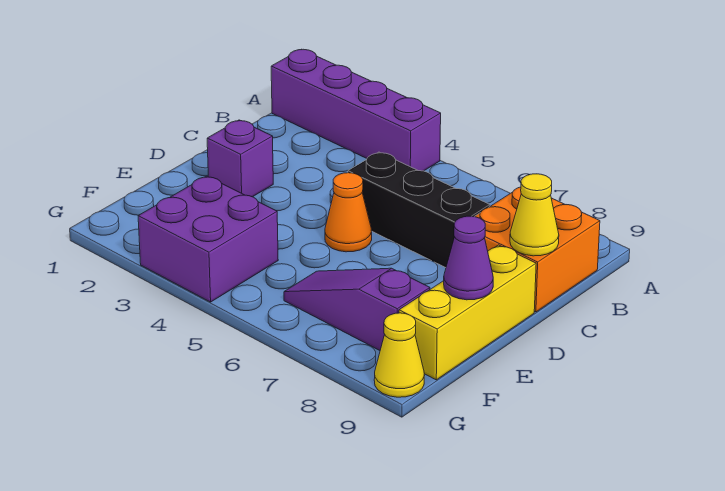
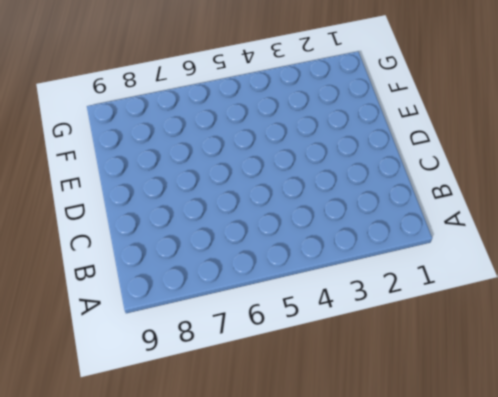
none -> purple brick A1:A4 level 1
none -> orange brick B8:C9 level 1

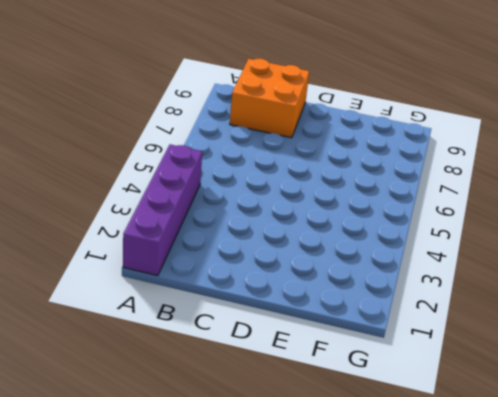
none -> black brick C5:C7 level 1
none -> purple brick D2 level 1

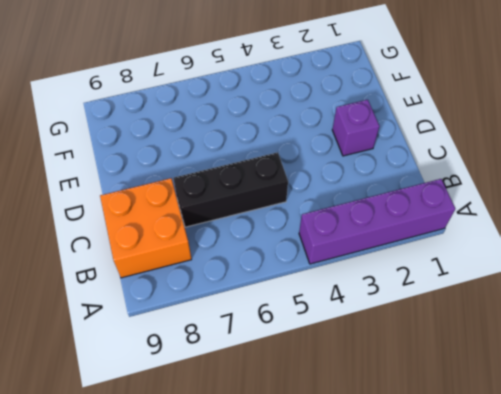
none -> orange cone D5 level 1
none -> yellow brick D9:F9 level 1

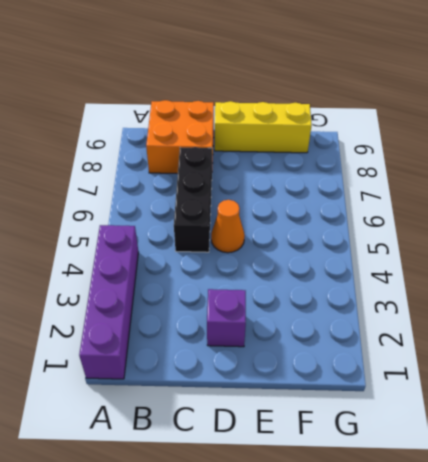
none -> purple brick F3:G4 level 1
none -> purple slope F6:F8 level 1 top 8

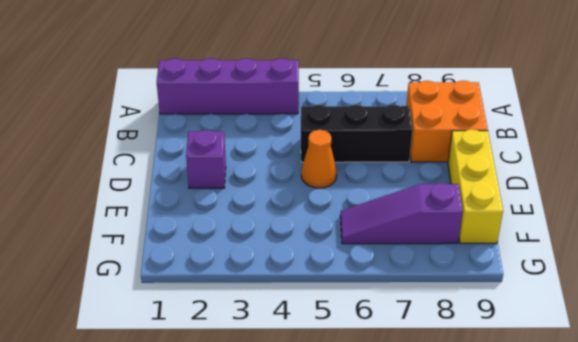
none -> purple brick F3:G4 level 1
none -> yellow cone G9 level 1

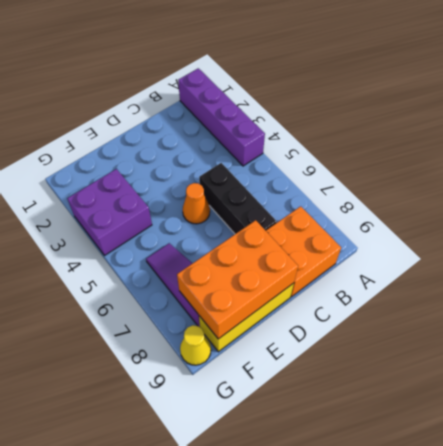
orange brick D8:F9 level 2 -> purple cone E9 level 2
none -> purple brick D2 level 1
none -> yellow cone C9 level 2

